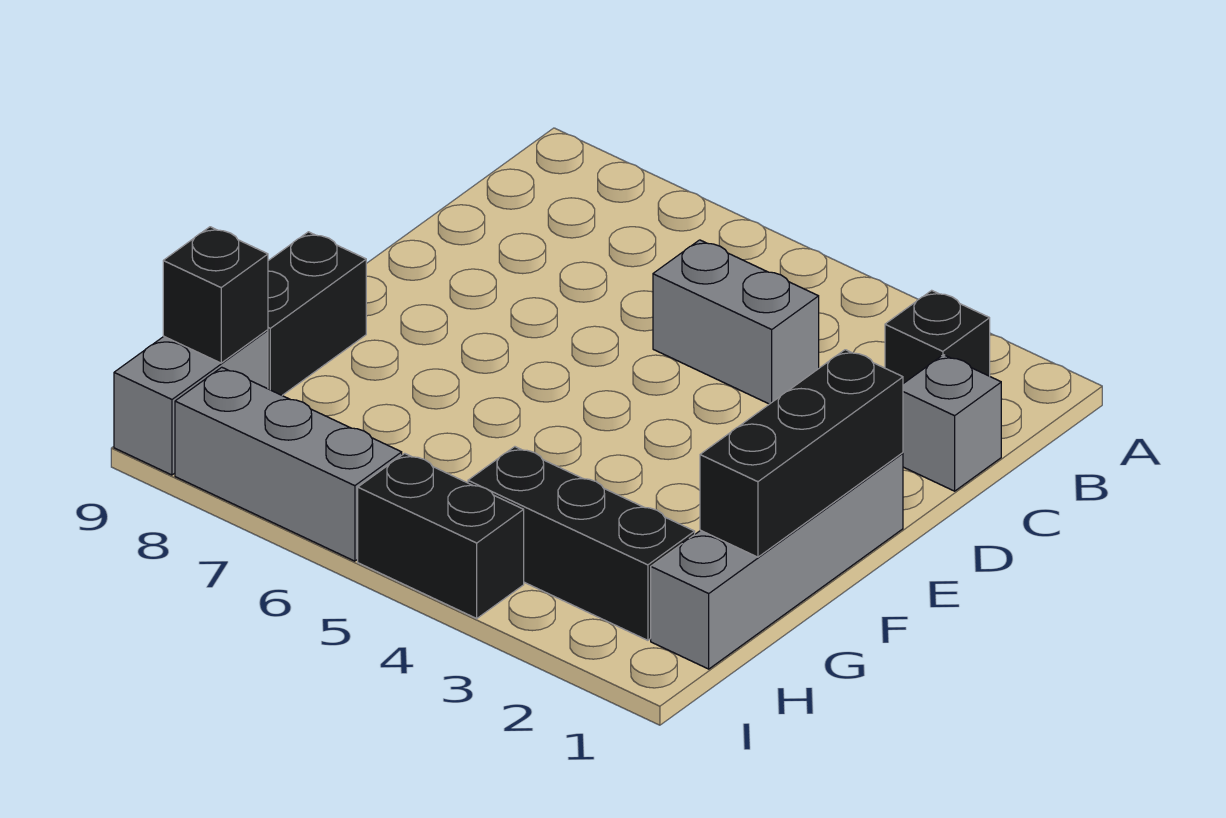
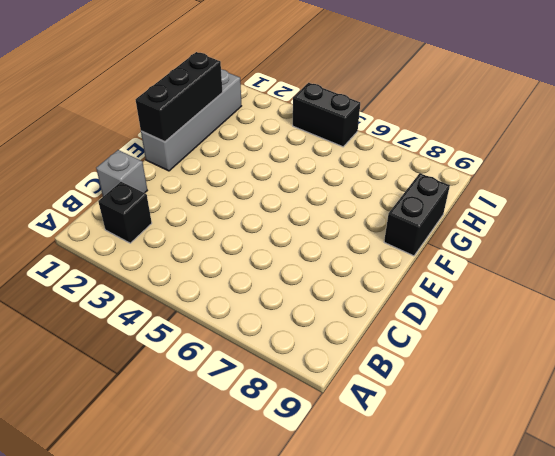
none -> grey brick C4:C5 level 1
none -> black brick H2:H4 level 1

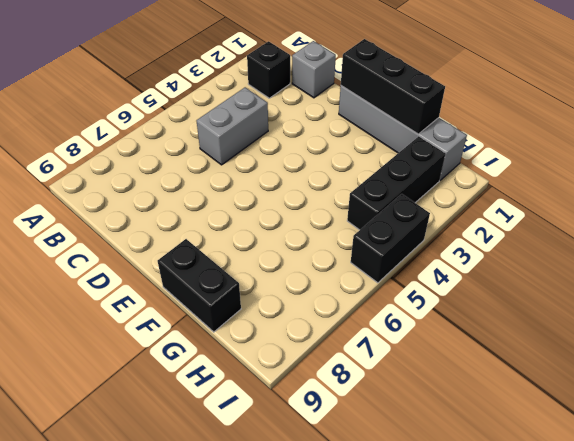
none -> grey brick H9:I9 level 1
none -> grey brick I6:I8 level 1

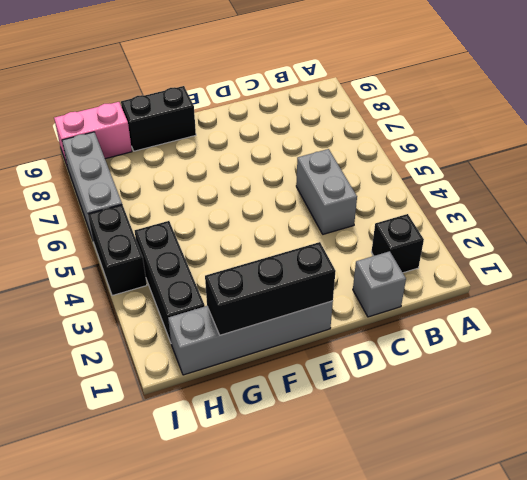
pink brick H9:I9 level 1 -> grey brick H9:I9 level 1
none -> black brick H9 level 2

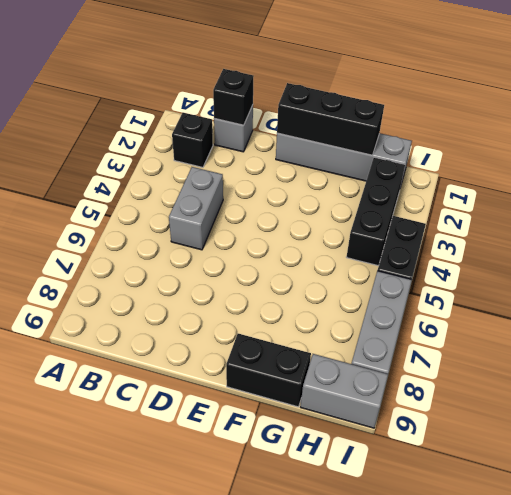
black brick C1 level 2 -> black brick H9 level 2

